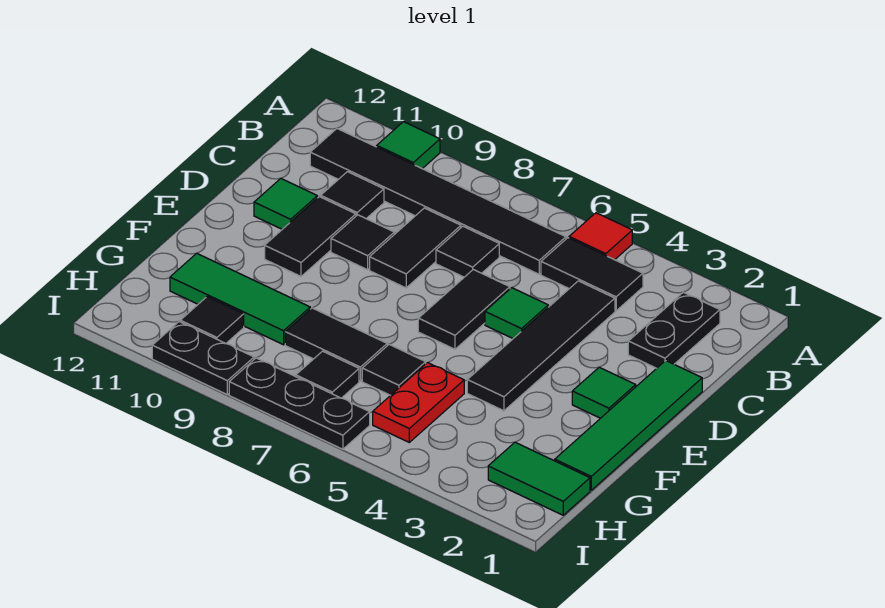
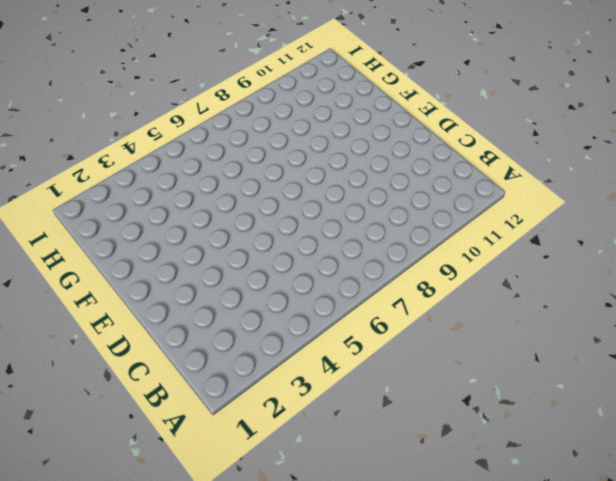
none -> red tile A5 level 1
none -> green tile A10 level 1
none -> black plate B2:C2 level 1

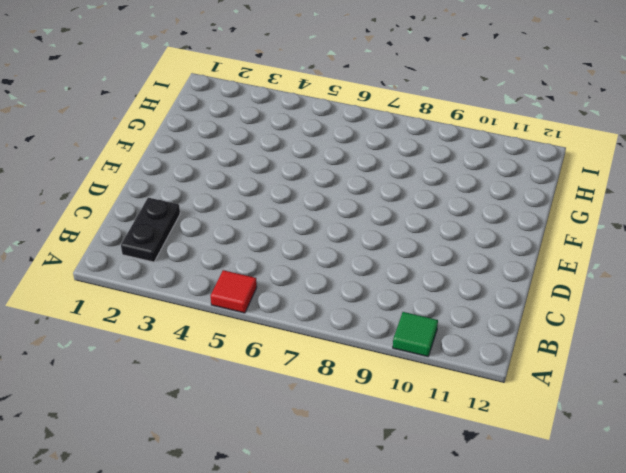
none -> black tile B4:B5 level 1
none -> black tile B6:B11 level 1
none -> black tile C4:F4 level 1

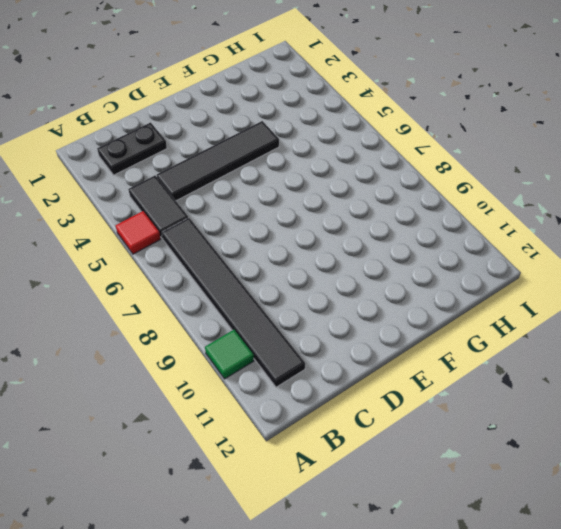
none -> black tile C7 level 1
none -> black tile C8:D8 level 1
none -> black tile C10 level 1

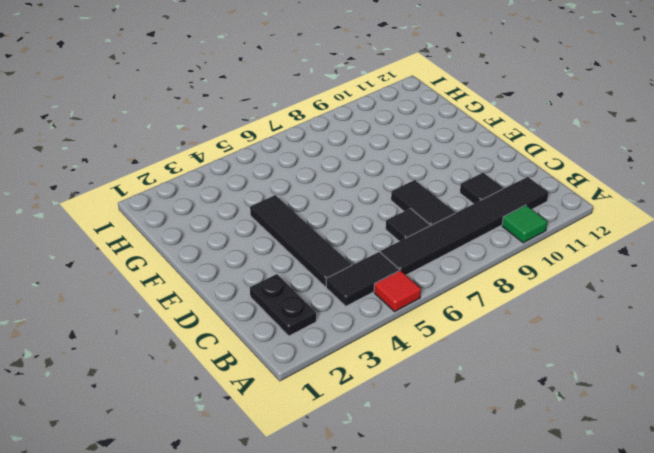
none -> green tile D1:G1 level 1
none -> green tile D5 level 1
none -> black tile D6:E6 level 1

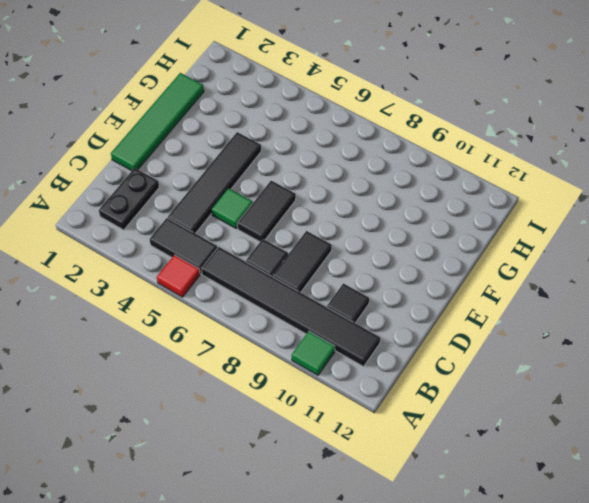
none -> black tile D9 level 1
none -> black tile D10:E10 level 1
none -> green tile D11 level 1

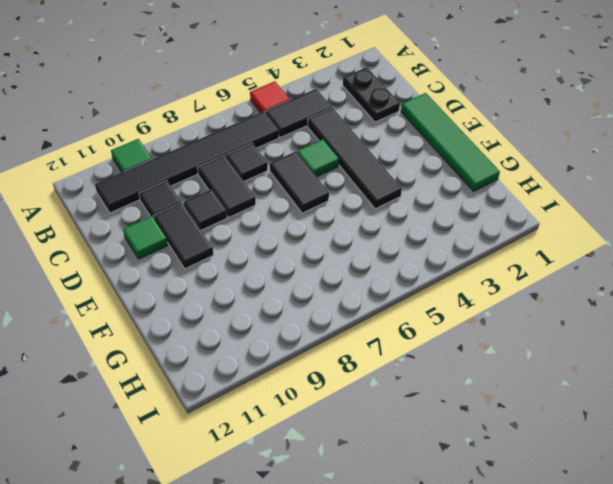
none -> green tile E2 level 1
none -> red plate G5:H5 level 1
none -> black tile G6 level 1

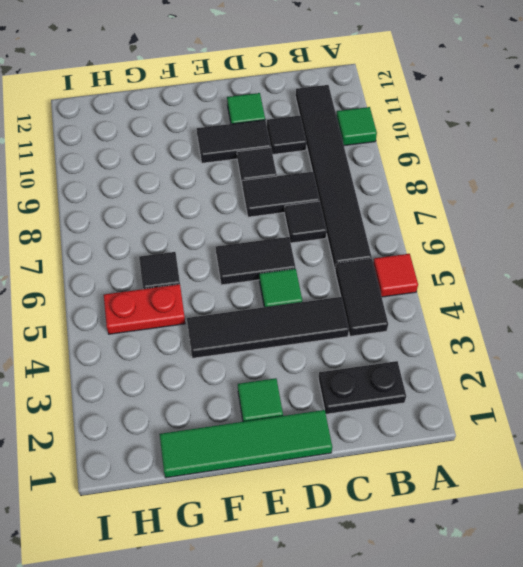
none -> black tile G7:G8 level 1
none -> green tile G9:G11 level 1
none -> green tile H1:H2 level 1

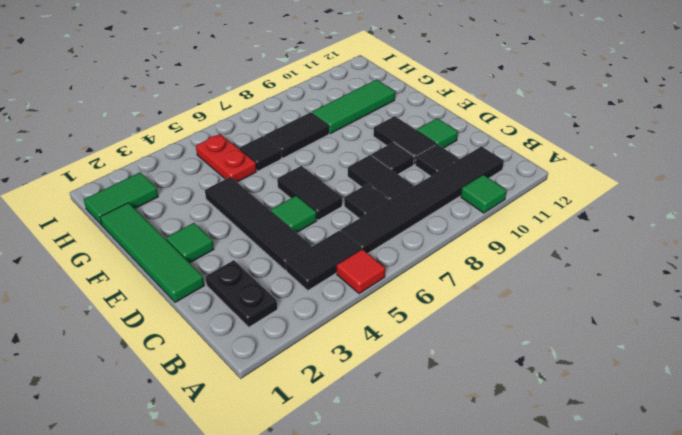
none -> black tile H7 level 1
none -> black tile H10 level 1
none -> black plate I6:I8 level 1

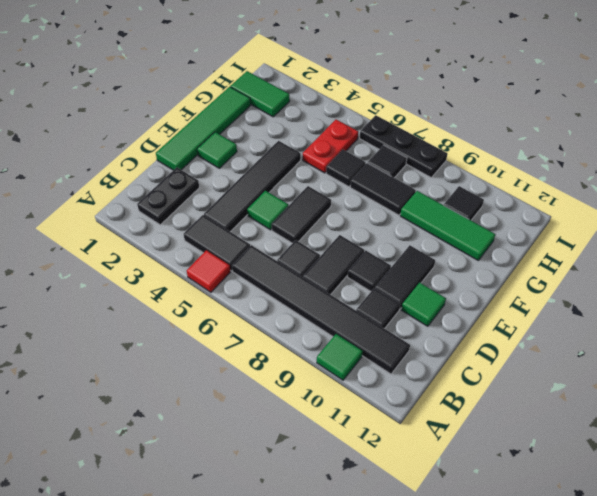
none -> black plate I9:I10 level 1

